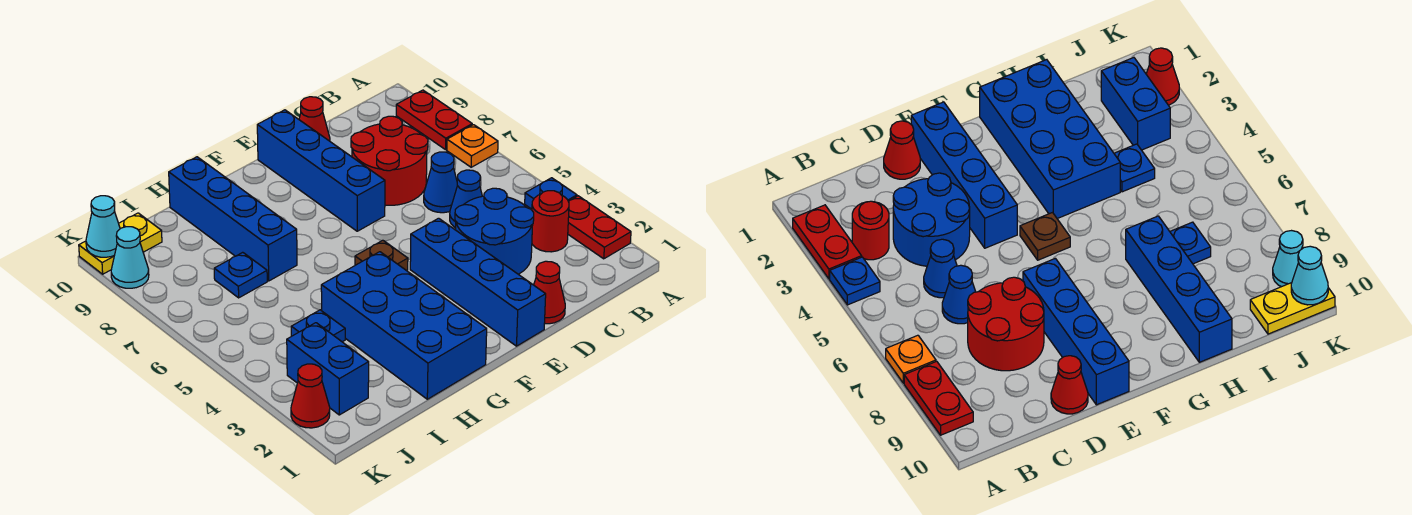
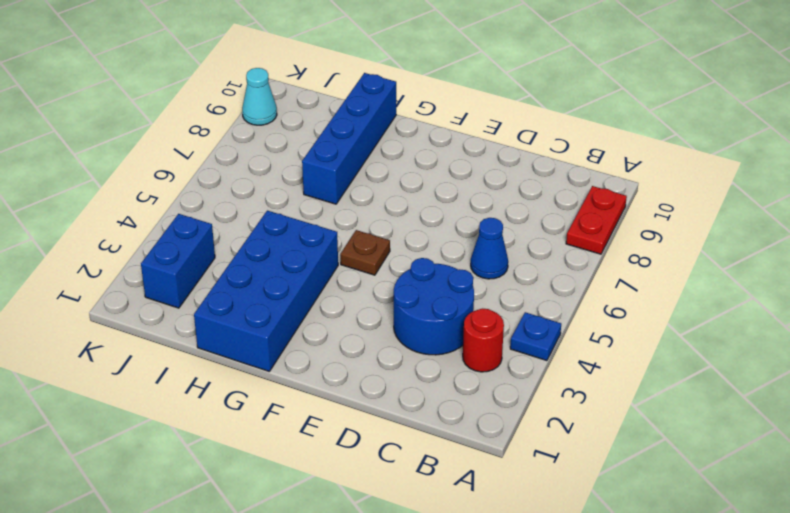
none -> red plate A2:A3 level 1
none -> orange plate A7 level 1
none -> blue cone C5 level 1

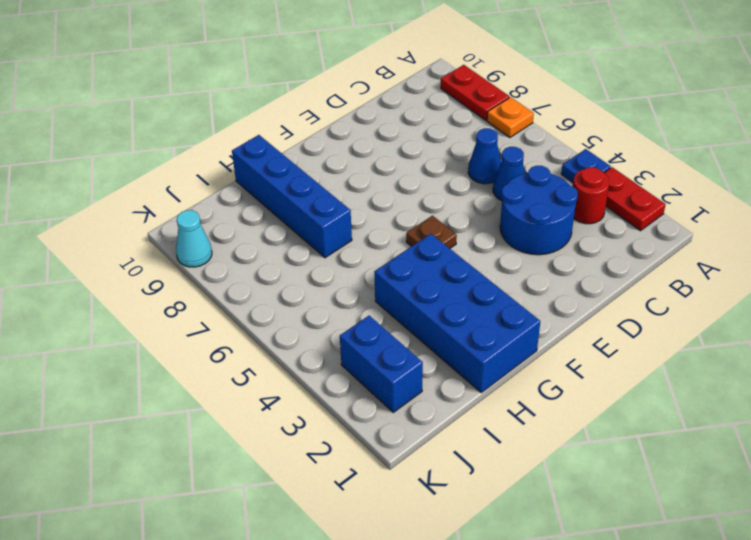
none -> red round brick C7:D8 level 1
none -> red cone D1 level 1
none -> red cone D10 level 1

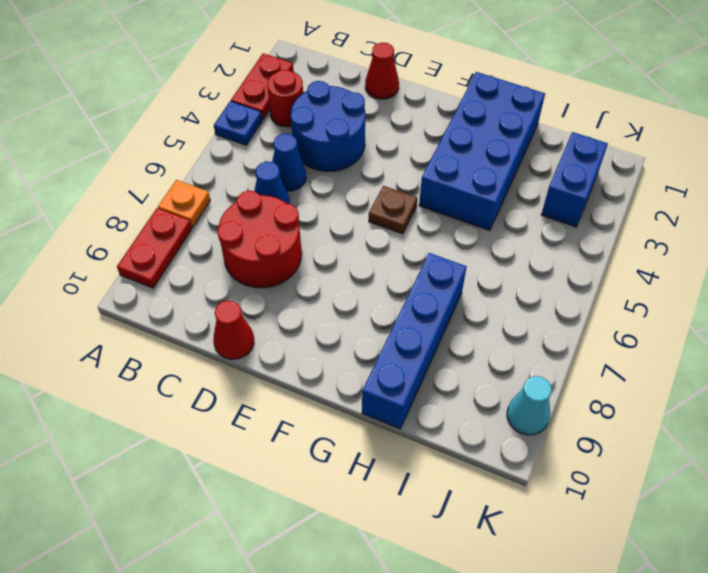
none -> blue brick E1:E4 level 1
none -> blue brick E7:E10 level 1
none -> blue plate I4 level 1

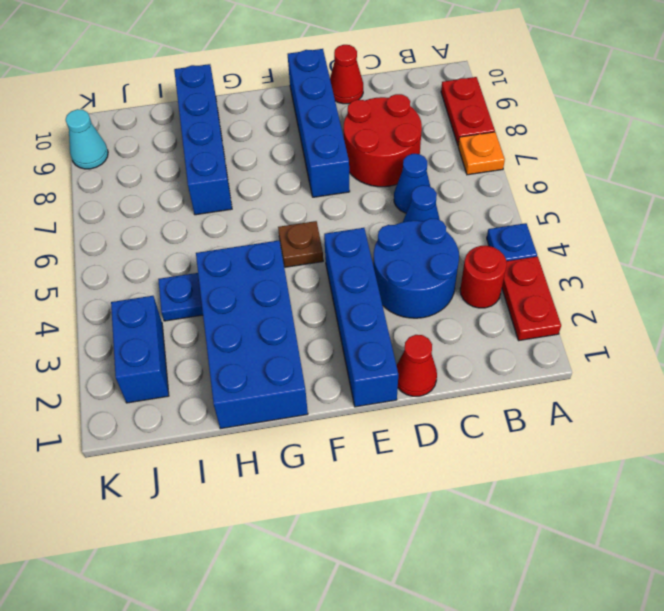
none -> blue plate I7 level 1
none -> yellow plate J10:K10 level 1
none -> red cone K2 level 1

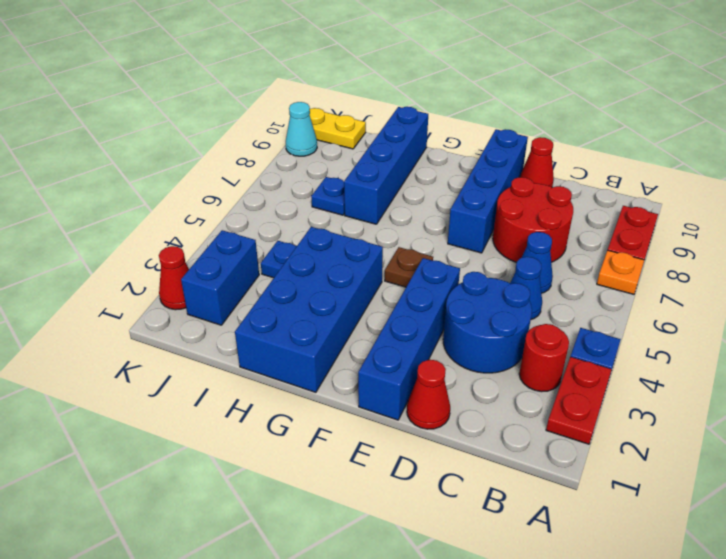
none -> cyan cone K10 level 2

